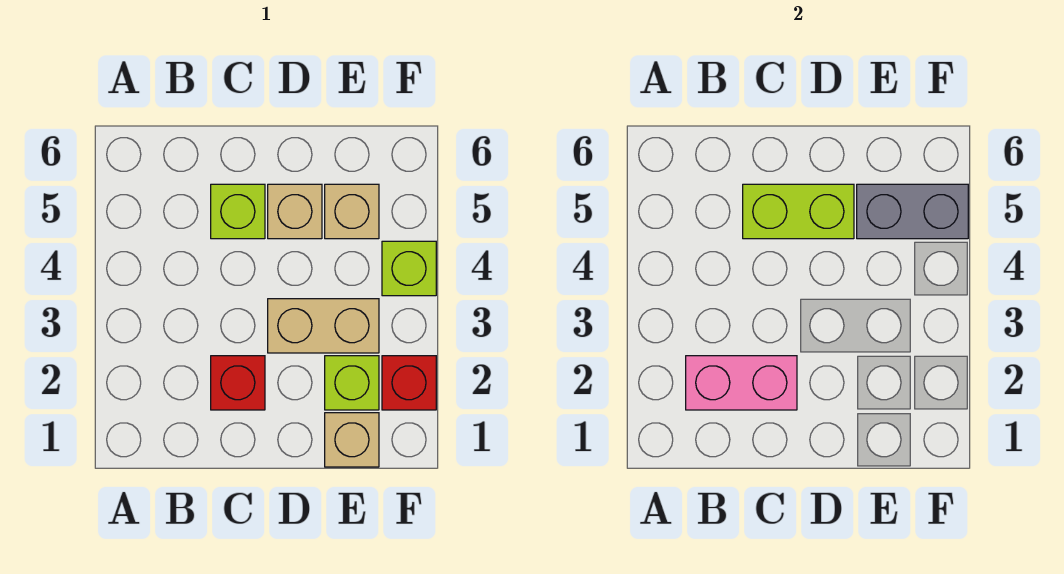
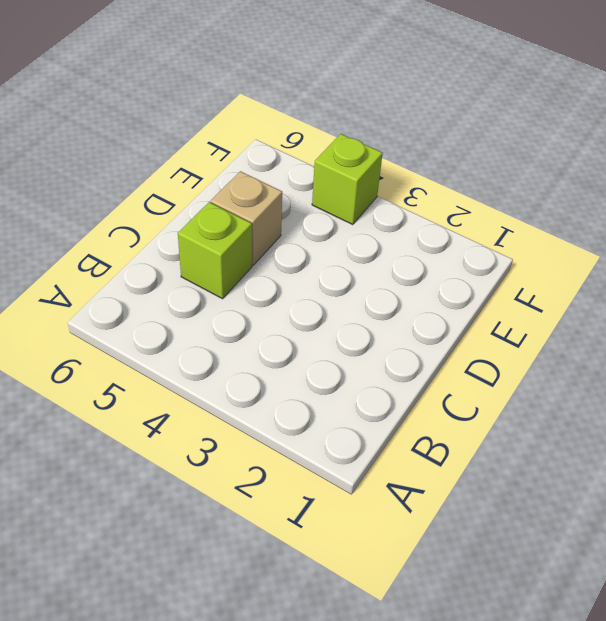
none -> red brick C2 level 1
none -> tan brick D3:E3 level 1
none -> tan brick E1 level 1

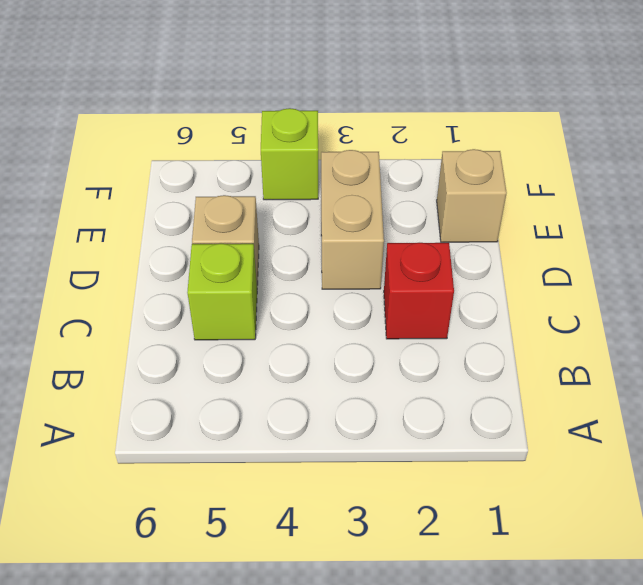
none -> lime brick E2 level 1
none -> tan brick E5 level 1
none -> red brick F2 level 1

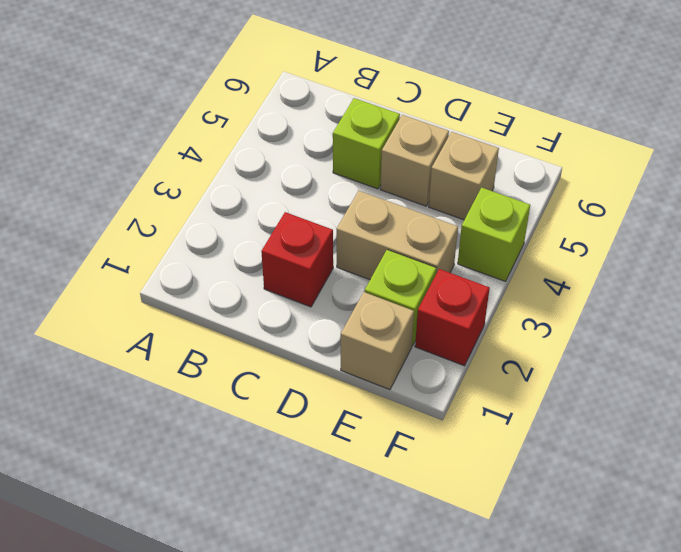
none -> pink brick B2:C2 level 2
none -> lime brick C5:D5 level 2
none -> grey brick E5:F5 level 2

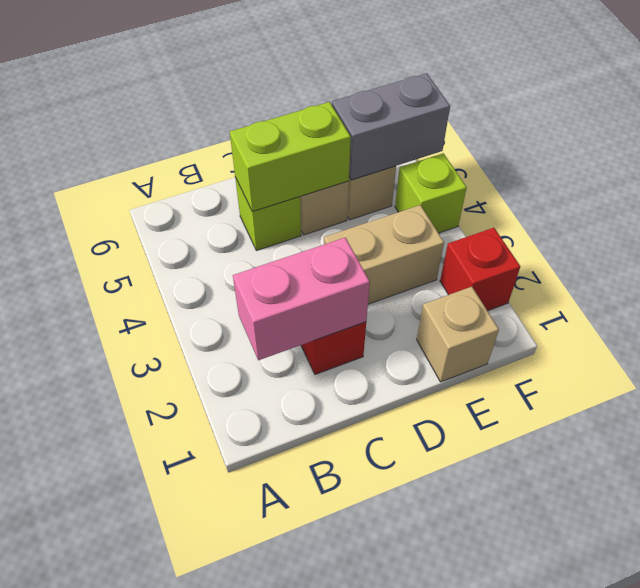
none -> lime brick E2 level 1

